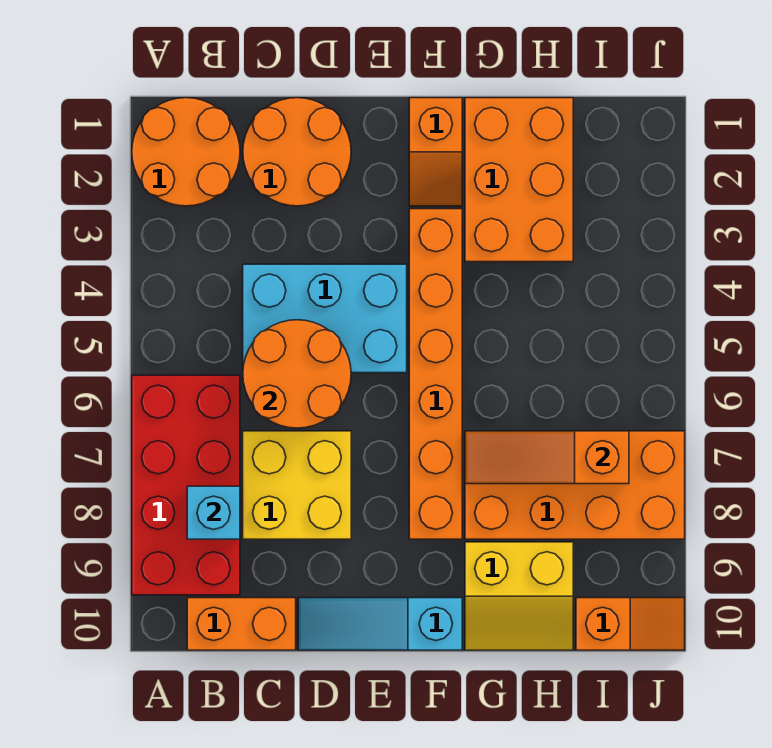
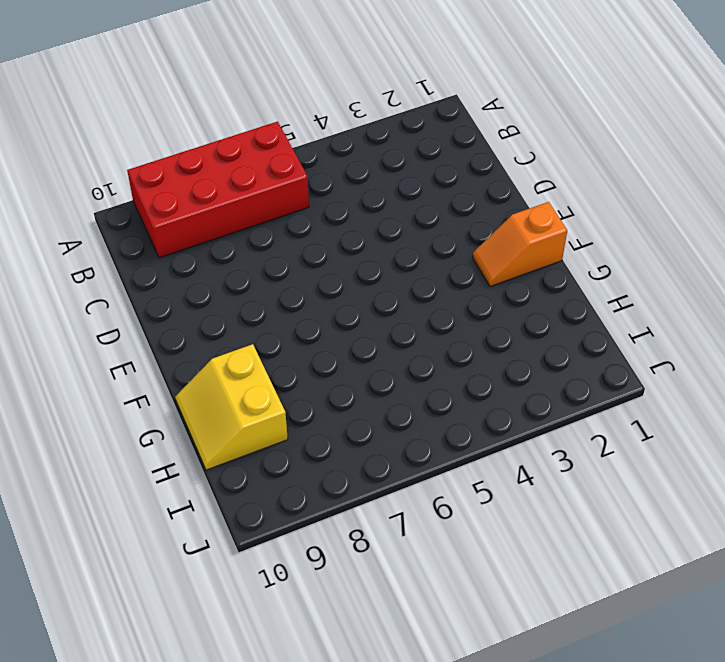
none -> orange round brick A1:B2 level 1
none -> orange brick B10:C10 level 1
none -> orange round brick C1:D2 level 1

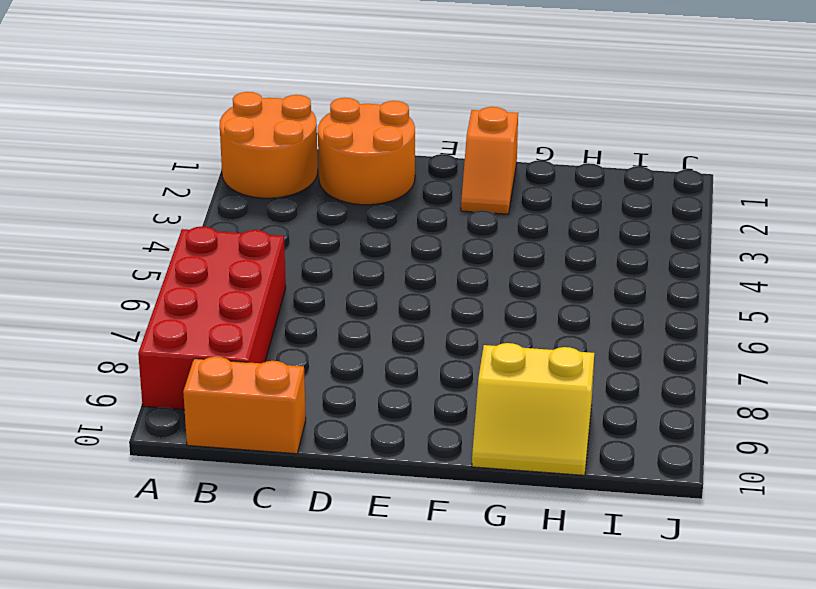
none -> cyan brick C4:E5 level 1
none -> yellow brick C7:D8 level 1
none -> cyan slope D10:F10 level 1 top F

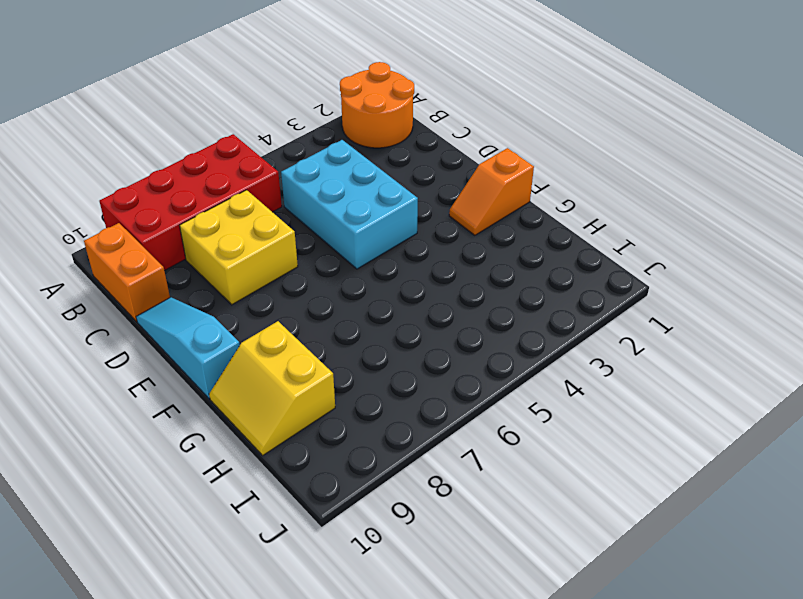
none -> orange round brick C1:D2 level 1
none -> orange brick F3:F8 level 1
none -> orange brick G1:H3 level 1

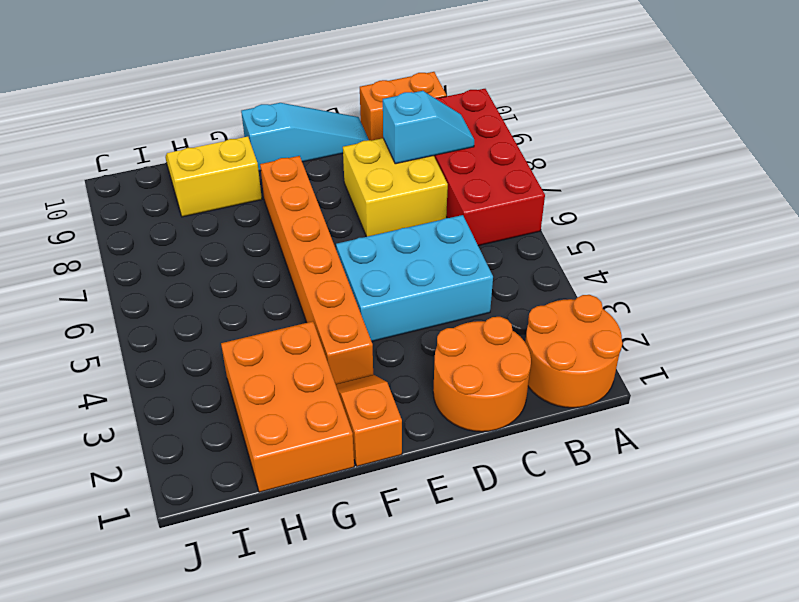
cyan slope B8:C8 level 2 top C -> cyan brick B8 level 2
none -> orange brick G7:J8 level 1
none -> orange slope I10:J10 level 1 top I
none -> orange round brick C5:D6 level 2

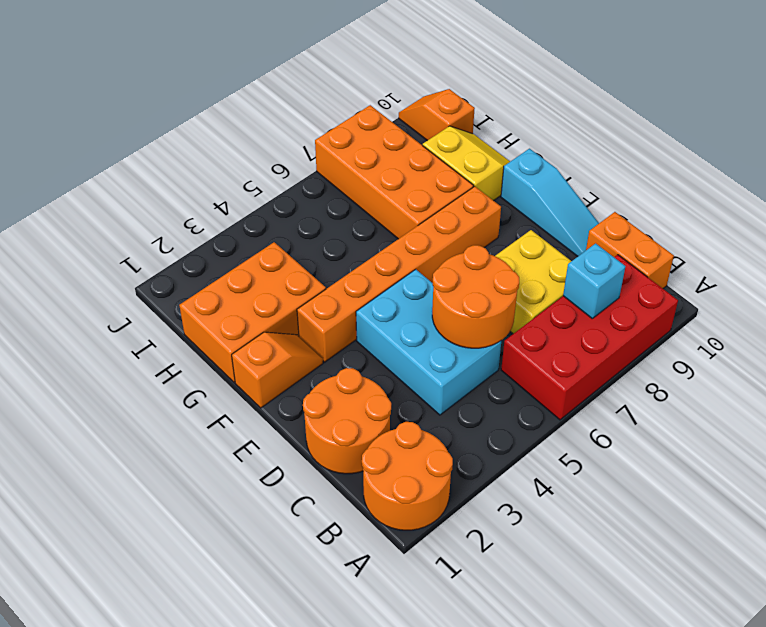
none -> orange slope G7:I7 level 2 top I

